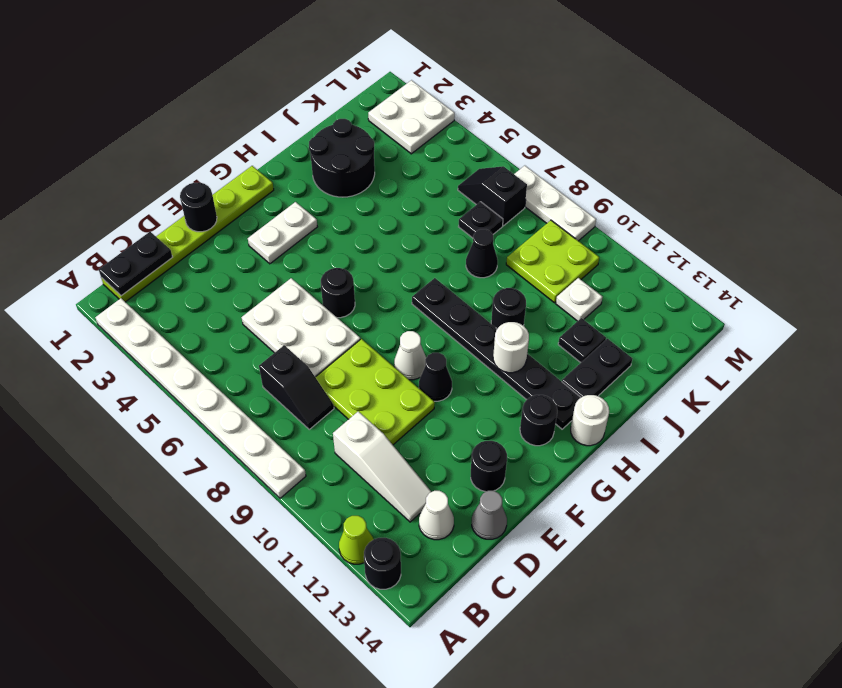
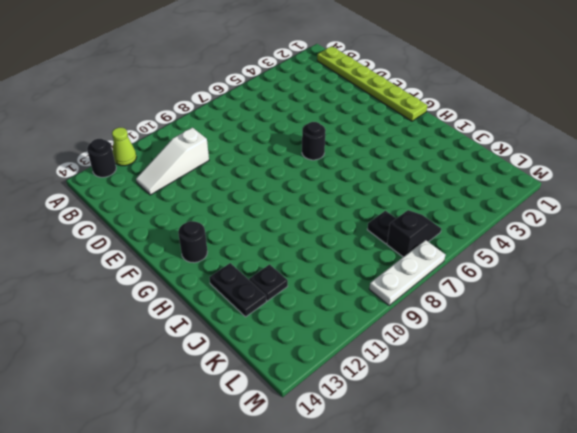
none -> white plate A2:A9 level 1
none -> black slope C7:C8 level 1 top 7
none -> white cone C13 level 1
none -> white plate D5:E7 level 1

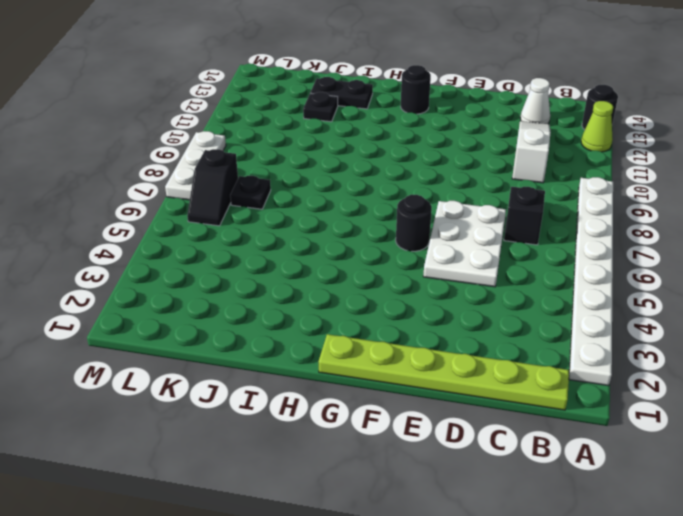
none -> lime plate D8:E10 level 1
none -> grey cone D14 level 1
none -> black round brick E13 level 1
none -> white plate F3:G3 level 1

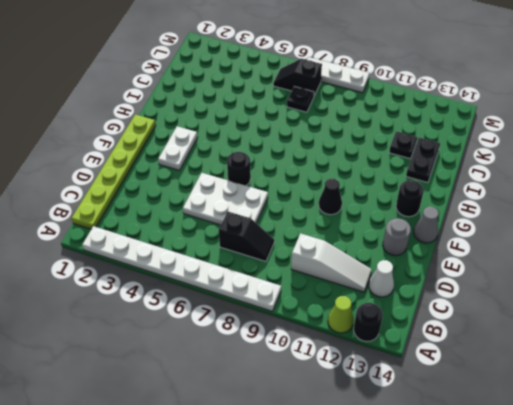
grey round brick E13 level 1 -> black round brick E13 level 1
grey cone F14 level 1 -> grey cone D14 level 1
none -> lime plate D8:E10 level 1
none -> white cone F9 level 1
none -> black plate H8:H13 level 1
none -> white round brick H14 level 1

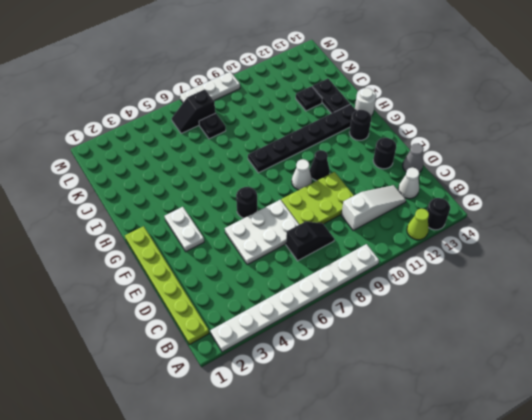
none -> black round brick I2:J3 level 1
none -> black round brick I10 level 1
none -> black cone J8 level 1
none -> lime plate K9:L10 level 1

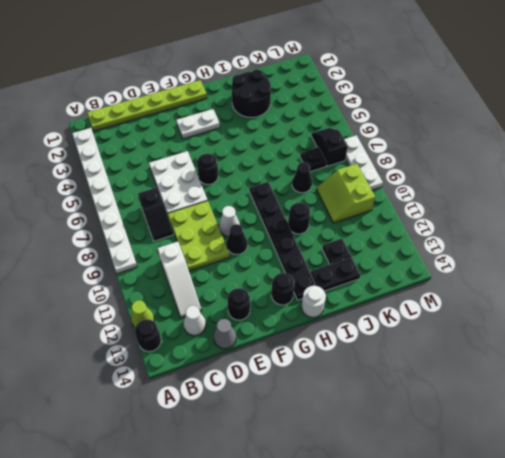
lime slope K9:L10 level 1 top L -> lime plate K9:L10 level 1
none -> white plate K11 level 1
none -> white plate L2:M3 level 1
none -> black plate B1:C1 level 2
none -> black round brick E1 level 2

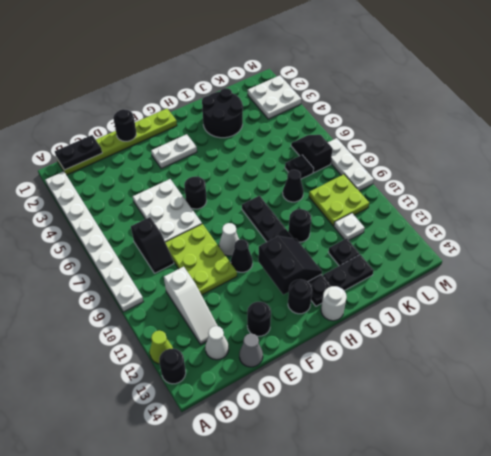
black slope G11:H12 level 2 top G -> white round brick H11 level 2

